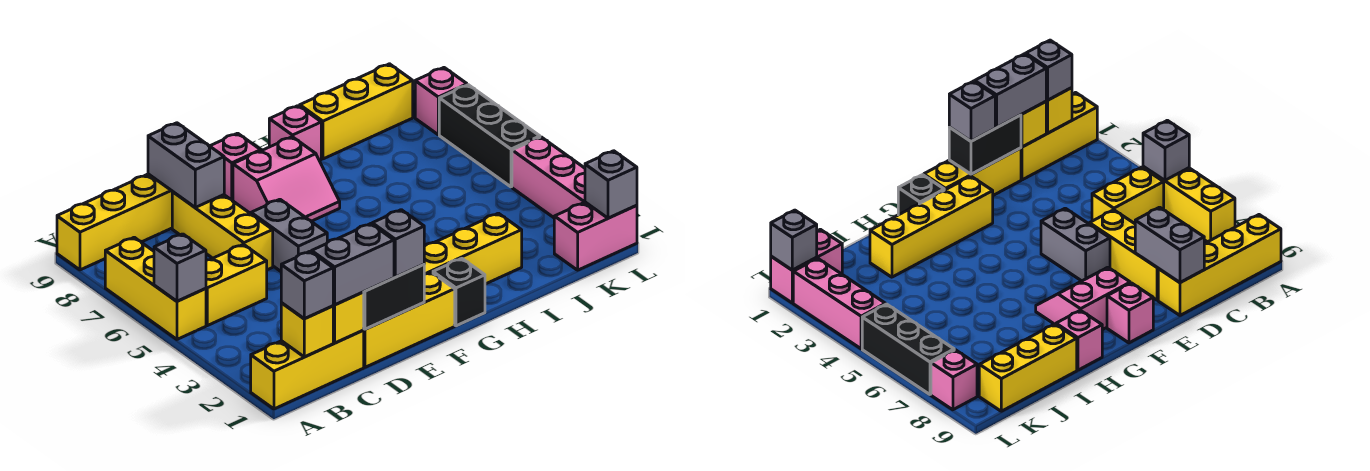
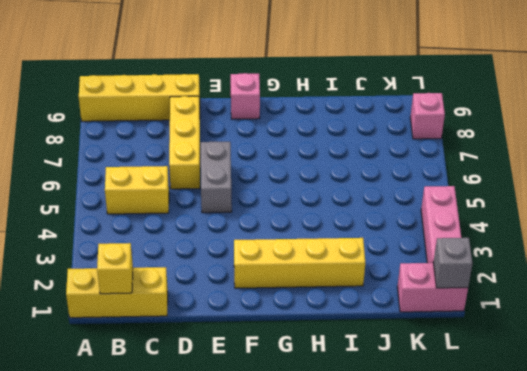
none -> yellow brick A5:A7 level 1
none -> yellow brick D1:F1 level 1
none -> pink slope F7:G8 level 1 top 8

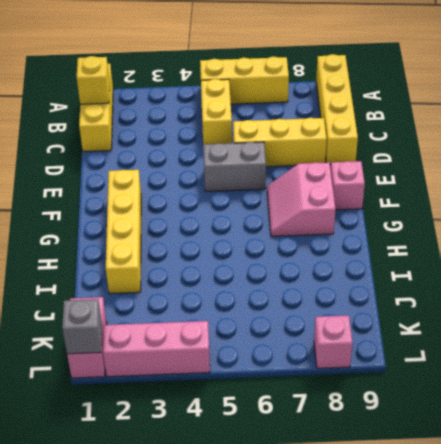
none -> yellow brick D1:F1 level 1
none -> black brick G1 level 1
none -> pink brick H9 level 1

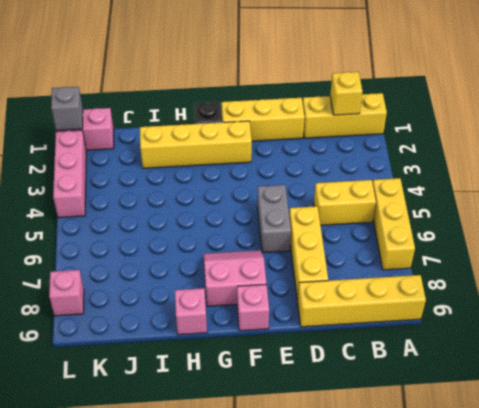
none -> yellow brick I9:K9 level 1
none -> black brick L5:L7 level 1
none -> grey brick A5 level 2

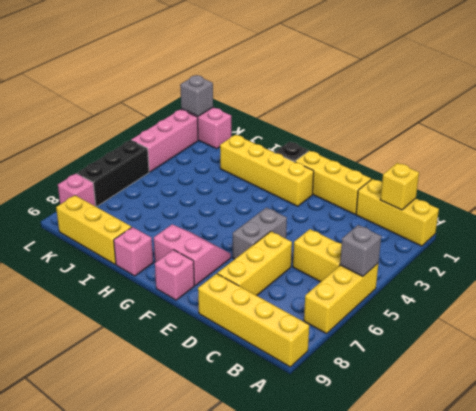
none -> yellow brick C1 level 2
none -> black brick D1:E1 level 2
none -> grey brick D8:D9 level 2

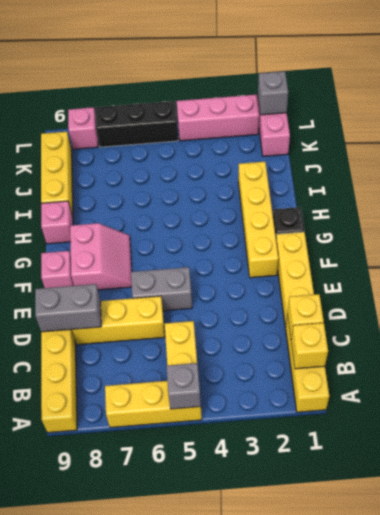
none -> black brick D1:E1 level 2
none -> grey brick B1 level 3
none -> grey brick C1:D1 level 3

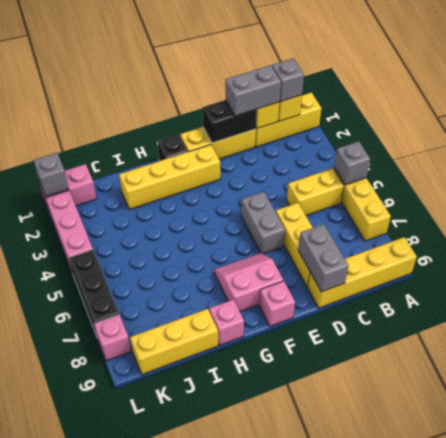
none -> grey brick E1 level 3

